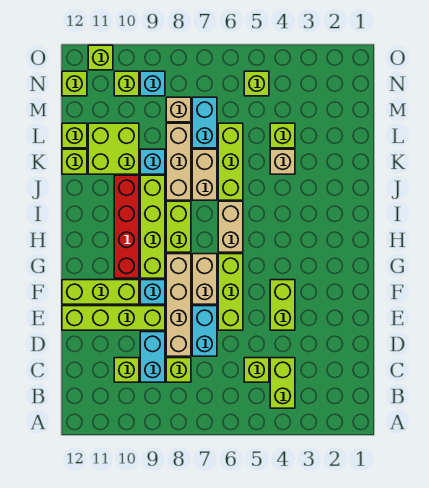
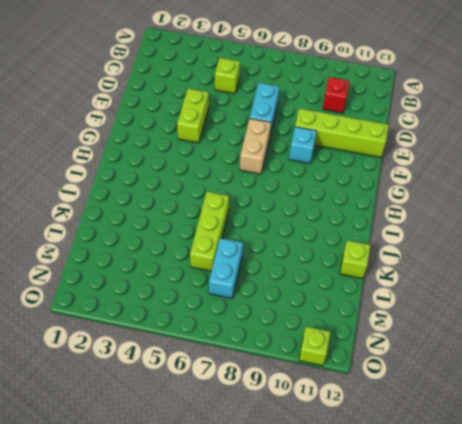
red brick C10 level 1 -> lime brick C10 level 1
none -> lime brick B4:C4 level 1
none -> lime brick C8 level 1
none -> cyan brick C9:D9 level 1
none -> tan brick D8:G8 level 1

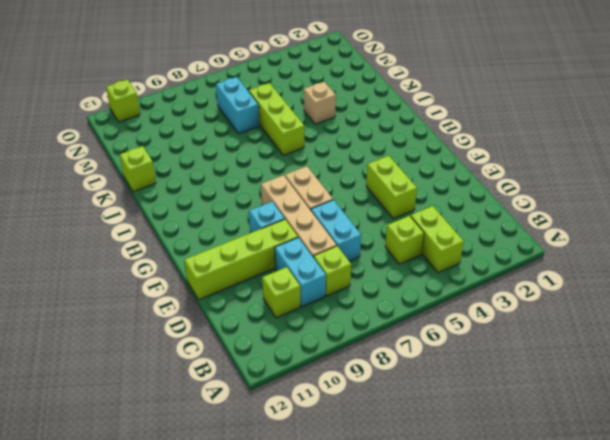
none -> lime brick E6:G6 level 1
none -> lime brick F10:F12 level 1
none -> lime brick G9:J9 level 1
none -> red brick G10:J10 level 1

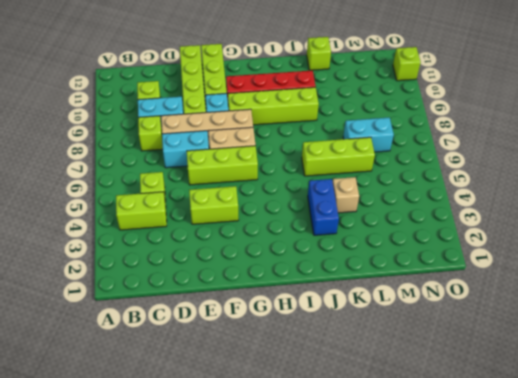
blue brick J3:J4 level 1 -> none
none -> tan brick H6:I6 level 1
none -> lime brick H8:I8 level 1
none -> tan brick J7:K7 level 1
none -> tan brick J8:L8 level 1

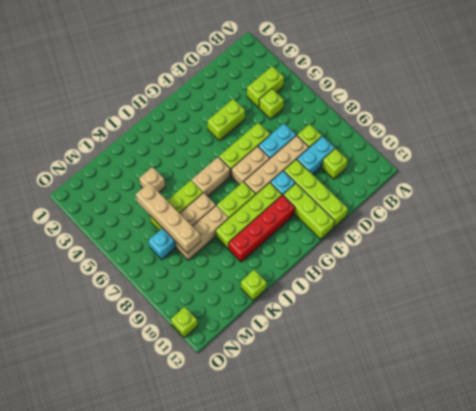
tan brick L5:L8 level 2 -> none
none -> cyan brick K9 level 1
none -> lime brick K10:L11 level 1
none -> lime brick L4 level 1
none -> lime brick L12 level 1

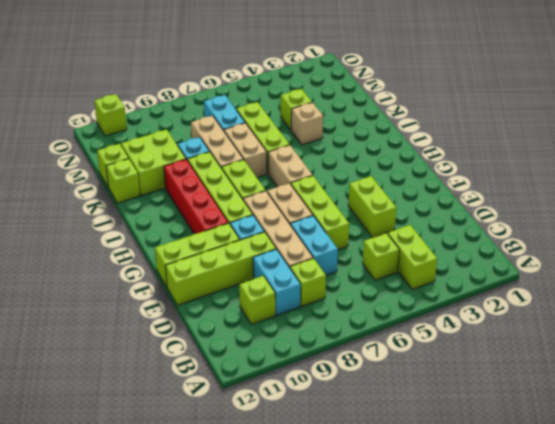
none -> tan brick M8 level 1
none -> lime brick N5 level 1
none -> cyan brick N9 level 1
none -> lime brick N10 level 1

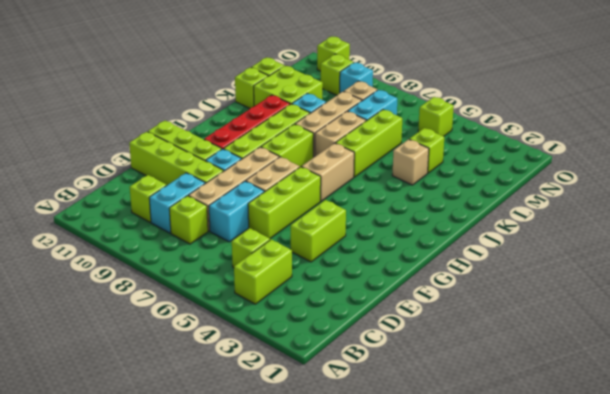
none -> lime brick N12 level 1

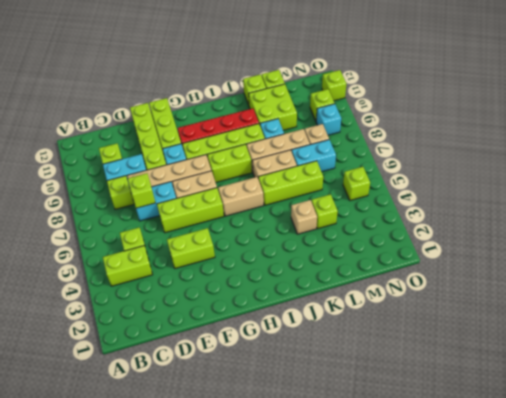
lime brick D7 level 2 -> lime brick N12 level 1

